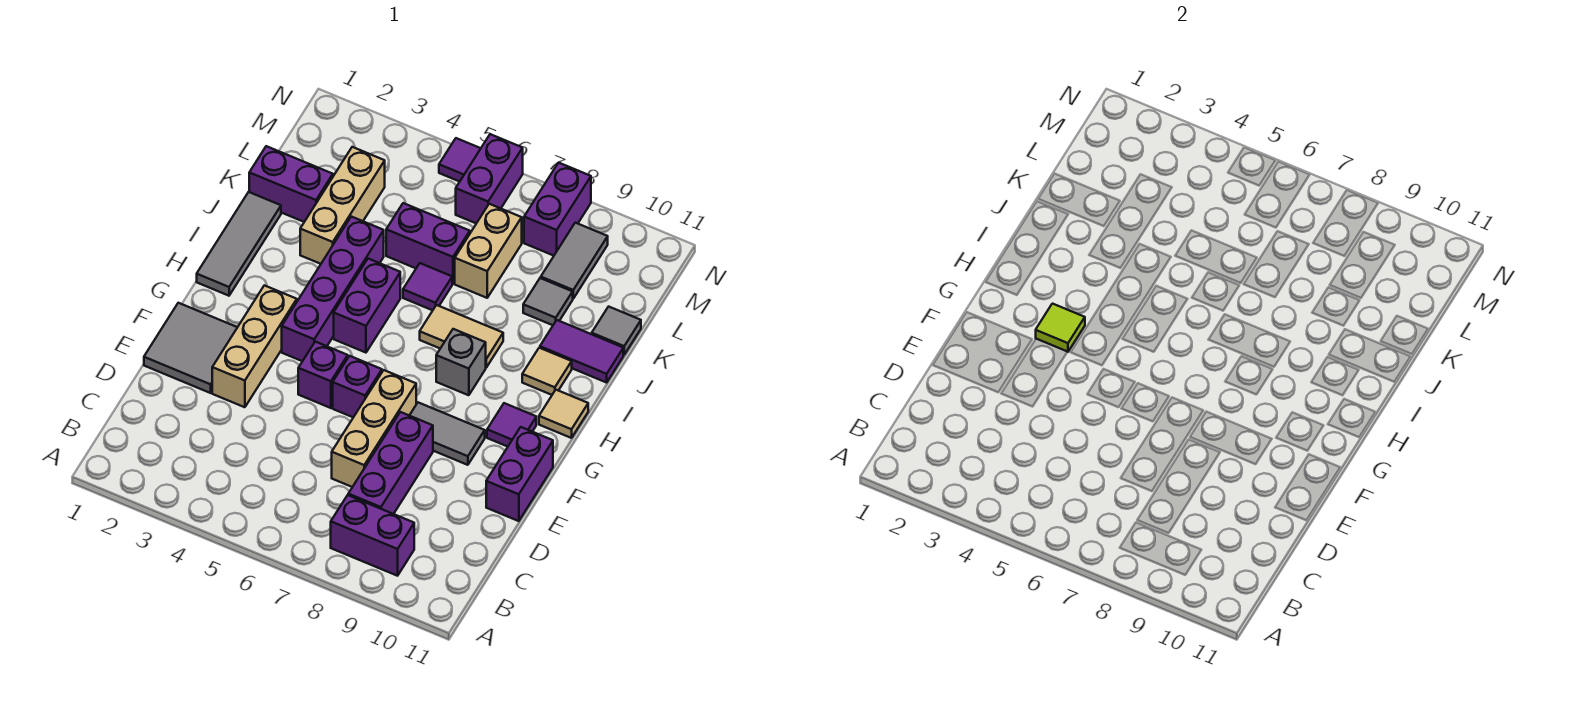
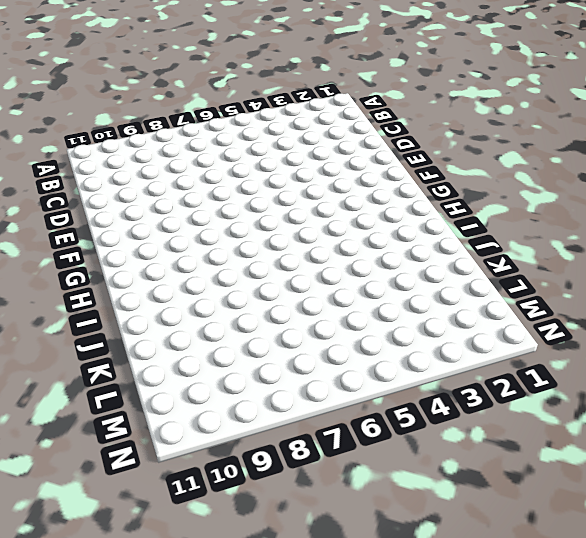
none -> purple brick B8:B9 level 1
none -> purple brick C8:E8 level 1
none -> tan brick D7:F7 level 1
none -> grey tile E1:F2 level 1

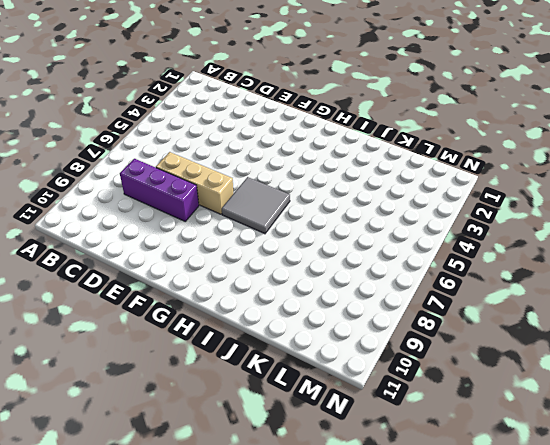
grey tile G6:H7 level 1 -> grey tile E1:F2 level 1
none -> purple brick B8:B9 level 1
none -> tan brick E3:G3 level 1
none -> purple brick E11:F11 level 1
none -> purple brick F5 level 1

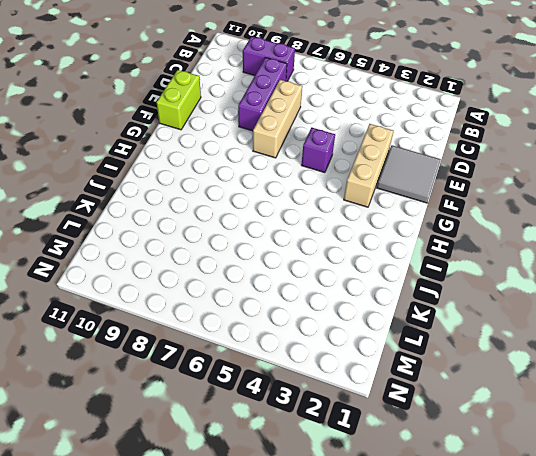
lime brick E11:F11 level 1 -> purple brick E11:F11 level 1
none -> purple brick F6 level 1
none -> grey tile F8:F9 level 1
none -> purple brick G4:J4 level 1
none -> purple tile G10 level 1

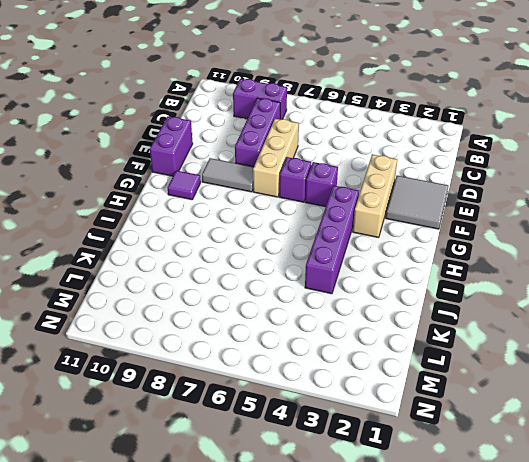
none -> grey tile H1:J1 level 1
none -> purple brick H5:I5 level 1
none -> grey brick H8 level 1
none -> tan tile H11 level 1

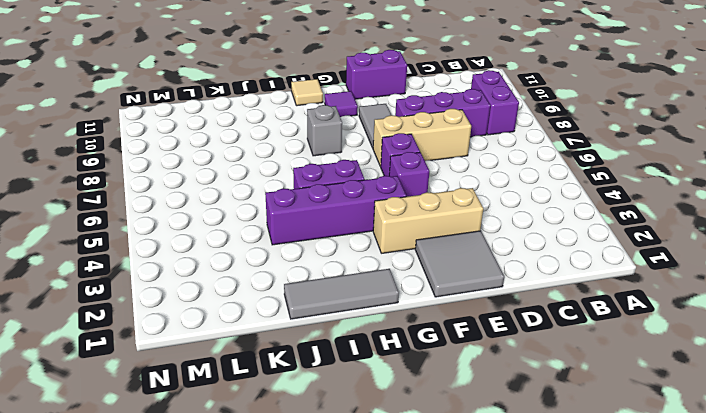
none -> tan tile I7:I8 level 1
none -> tan tile I10 level 1
none -> tan brick J3:L3 level 1
none -> purple tile J6 level 1

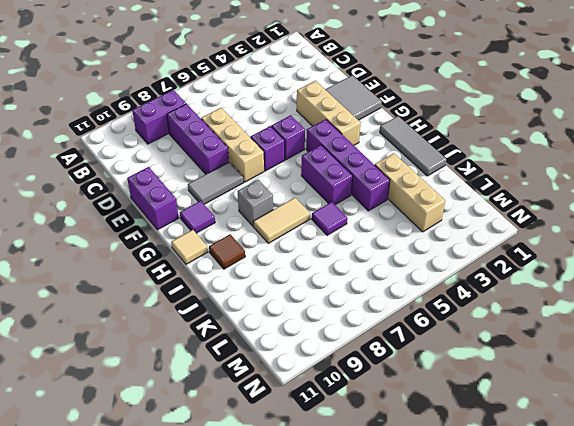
brown tile I10 level 1 -> tan tile I10 level 1
none -> purple tile J10:J11 level 1
none -> purple brick K1:K2 level 1
none -> purple brick K5:K6 level 1
none -> tan brick K7:L7 level 1

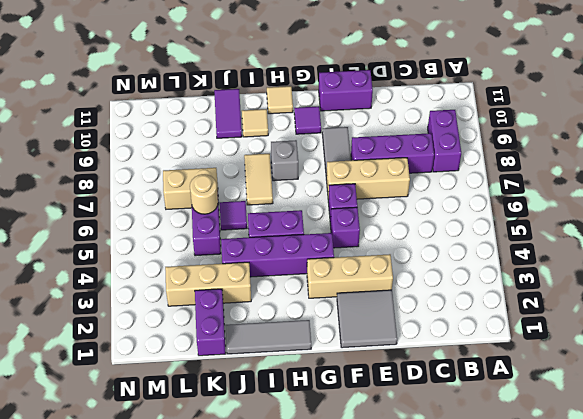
tan round brick K6 level 2 -> none
none -> grey tile K9 level 1
none -> grey tile K11 level 1
none -> grey tile L9:M9 level 1
none -> purple brick M6:N6 level 1

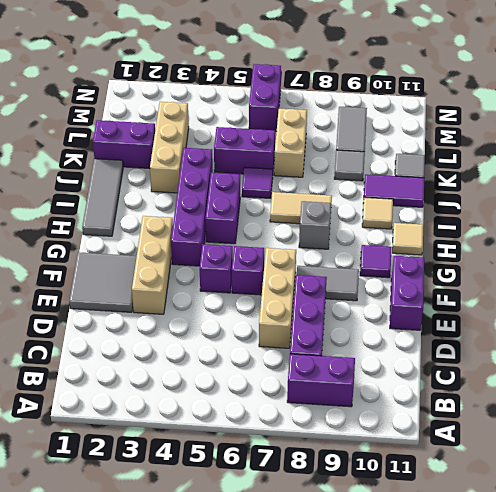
none -> purple brick M8:N8 level 1
none -> purple tile N5 level 1
none -> lime tile G3 level 2

